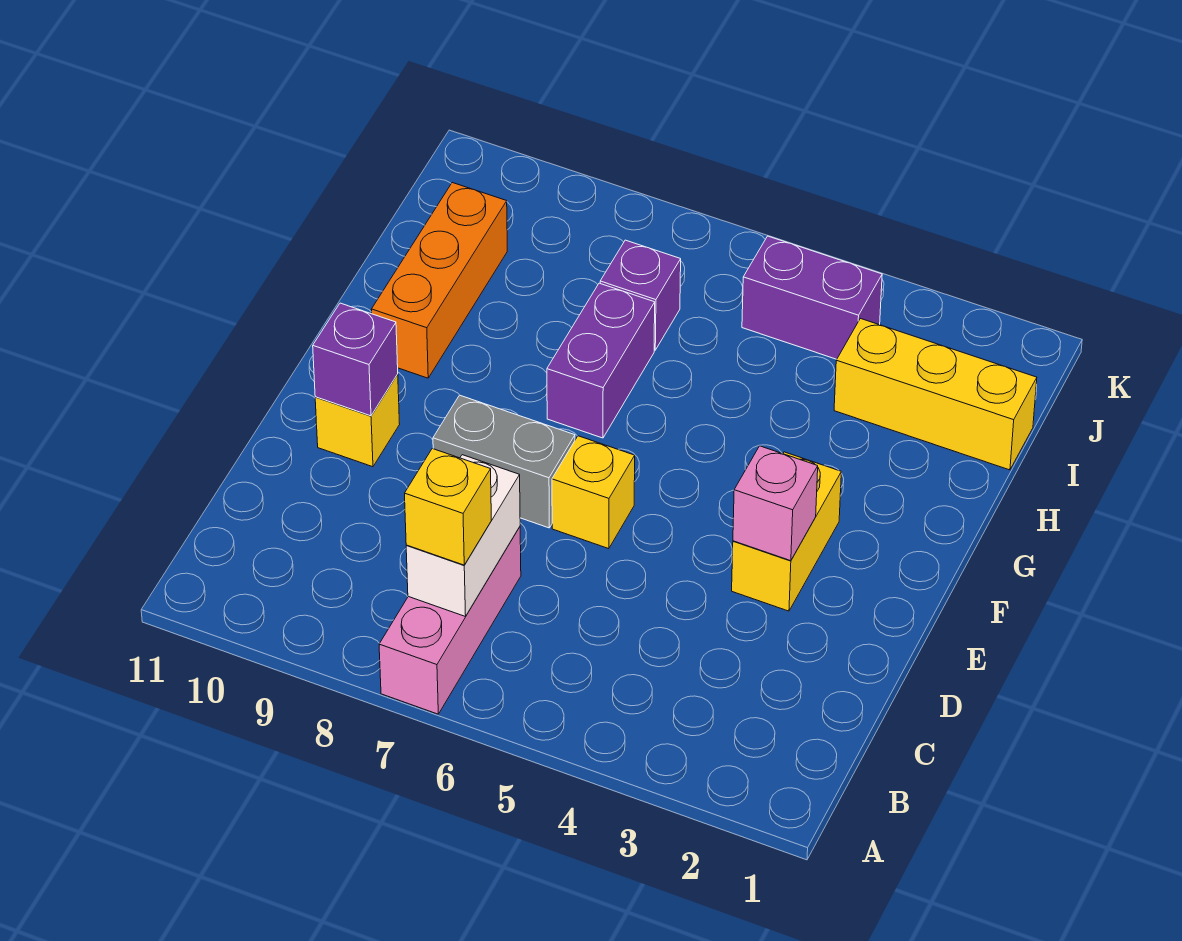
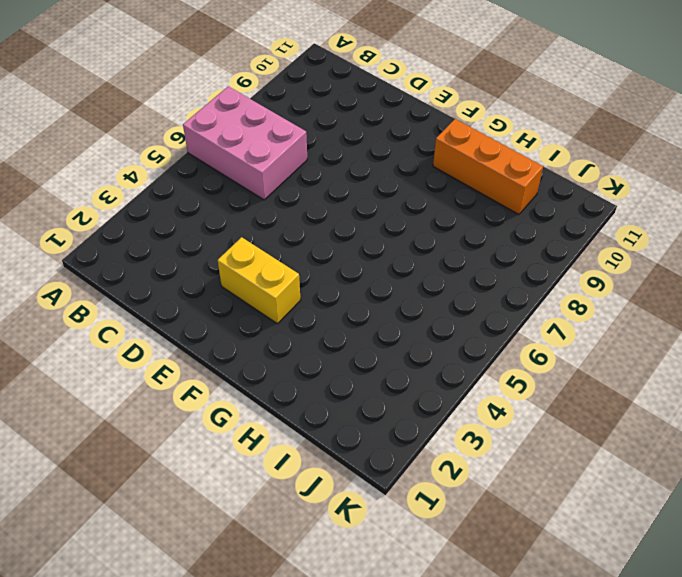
pink brick A6:C7 level 1 -> pink brick A7:C7 level 1
none -> yellow brick E6 level 1
none -> grey brick E7:E8 level 1
none -> yellow brick E10 level 1

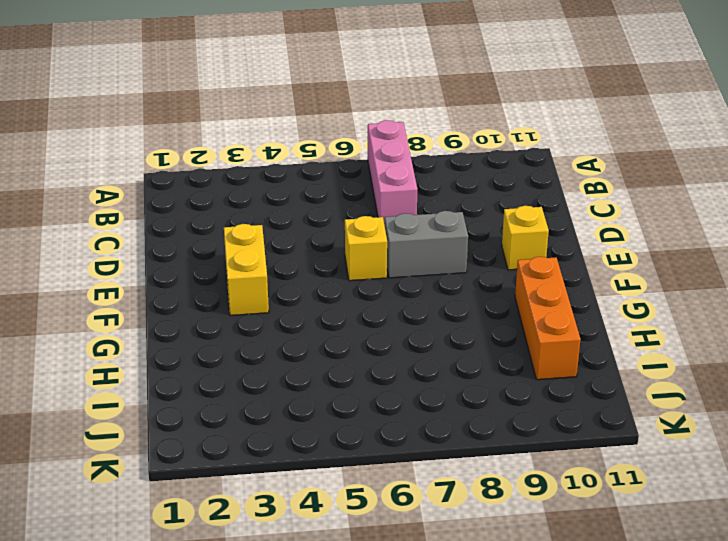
none -> purple brick G7:H7 level 1
none -> yellow brick I1:I3 level 1
none -> purple brick I7 level 1

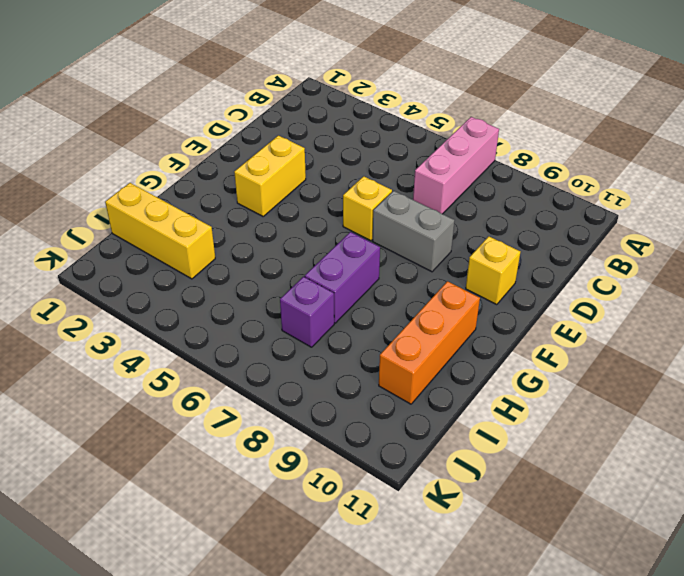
none -> purple brick J4:J5 level 1
none -> white brick B7:C7 level 2
none -> pink brick E3 level 2

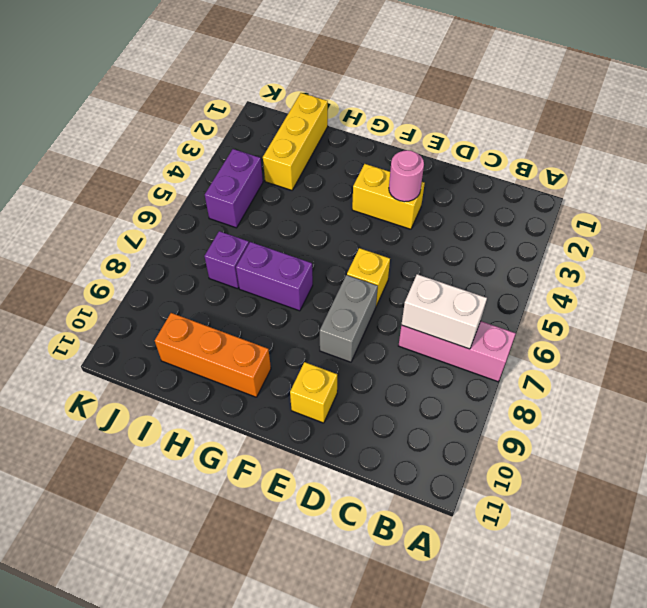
pink round brick E3 level 2 -> pink brick E3 level 2
none -> purple brick E10 level 2
none -> yellow brick B7 level 3

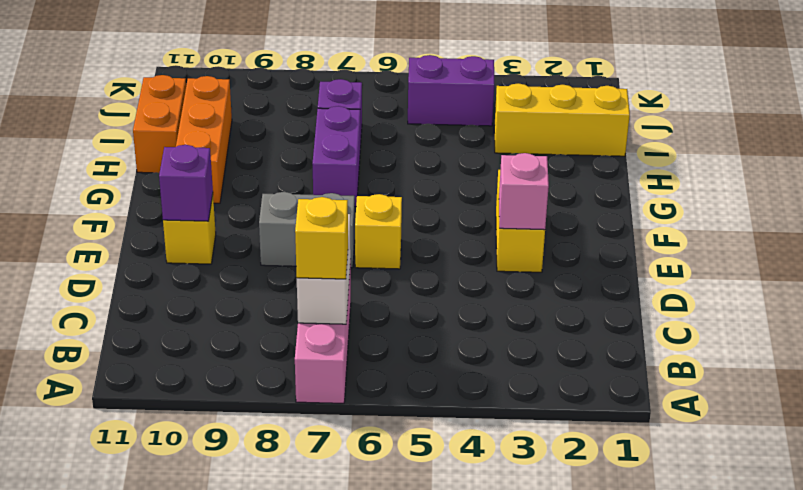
orange brick H11:I11 level 1 -> none

